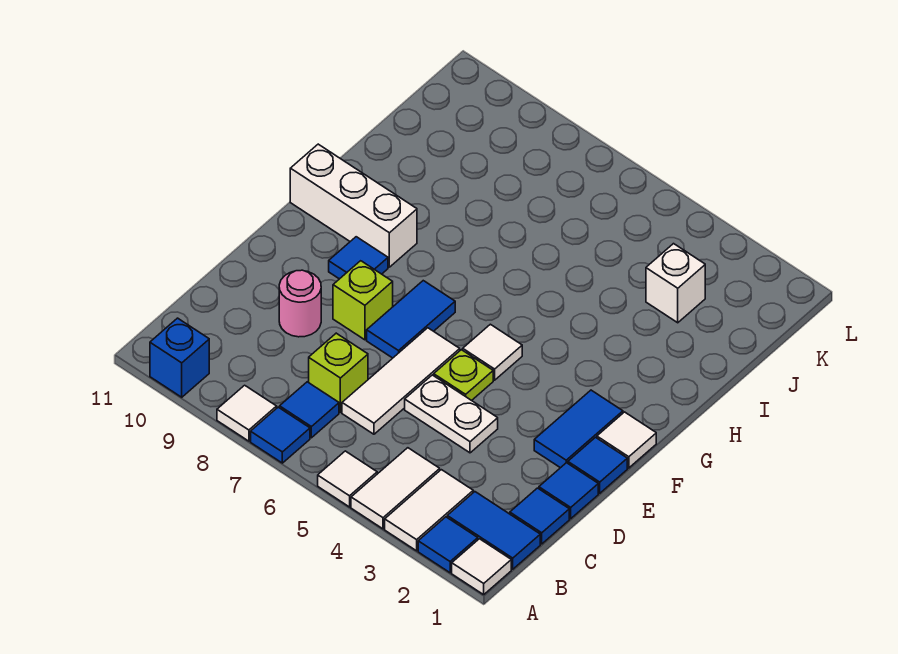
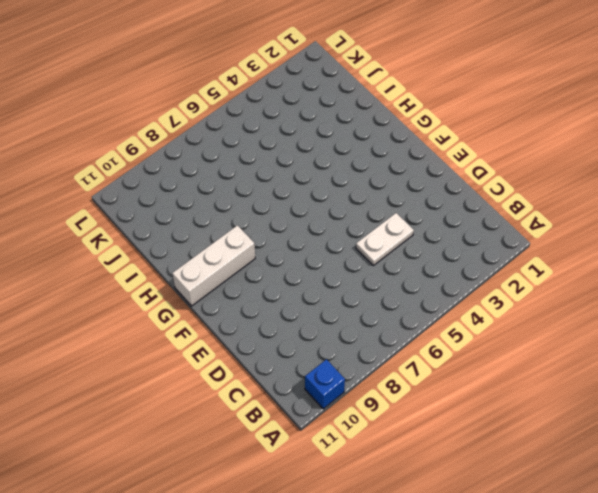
none -> white tile A1 level 1
none -> blue tile A2 level 1
none -> white tile A3:B3 level 1

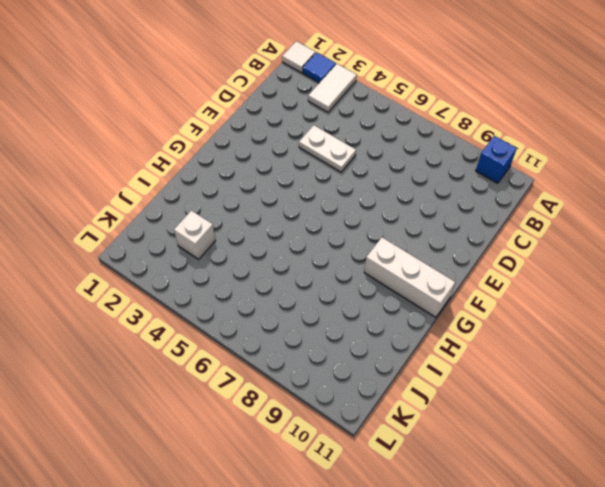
none -> white tile A4:B4 level 1
none -> white tile A5 level 1
none -> blue tile A7 level 1

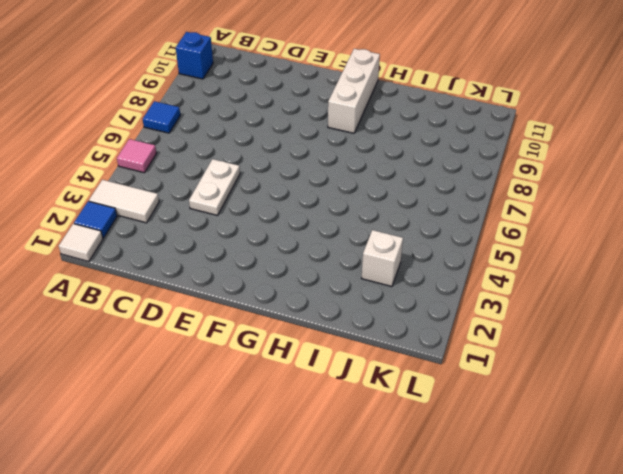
pink tile A5 level 1 -> white tile A5 level 1
none -> white tile A4:B4 level 1
none -> white tile A8 level 1
none -> blue tile B1:B2 level 1

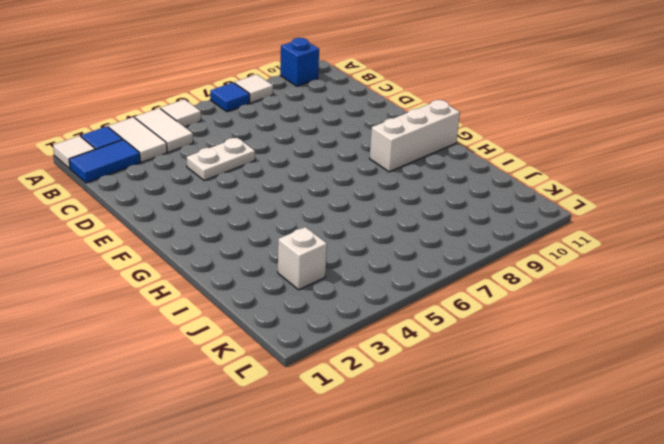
none -> blue tile B7 level 1
none -> blue tile C1 level 1
none -> white tile C6:E6 level 1

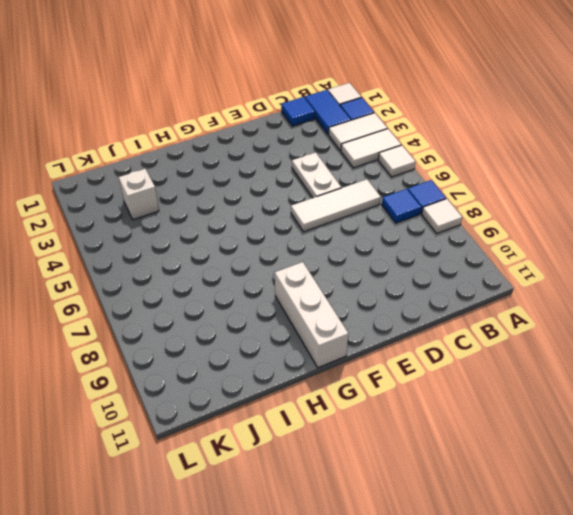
none -> blue brick A10 level 1
none -> lime brick C7 level 1
none -> blue tile D1 level 1

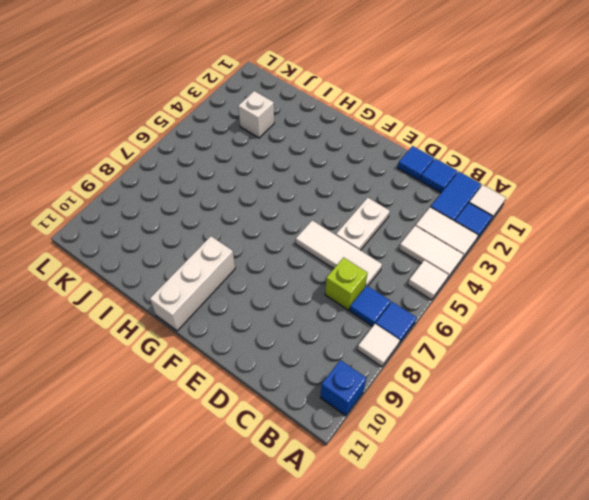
none -> pink round brick D9 level 1
none -> blue tile E1 level 1
none -> blue tile E2:F2 level 1

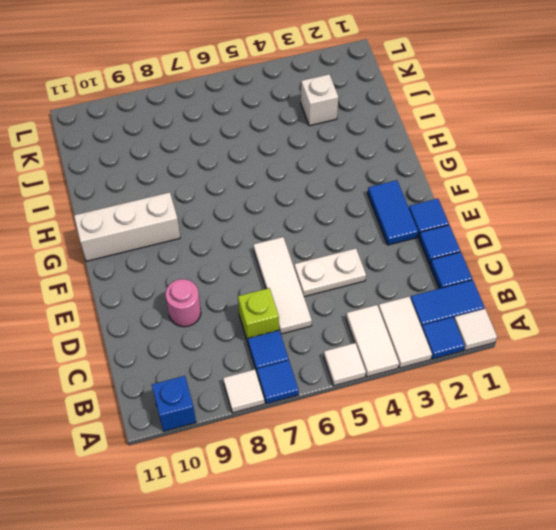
none -> lime plate E5 level 1
none -> blue tile E7:F7 level 1
none -> lime brick E8 level 1

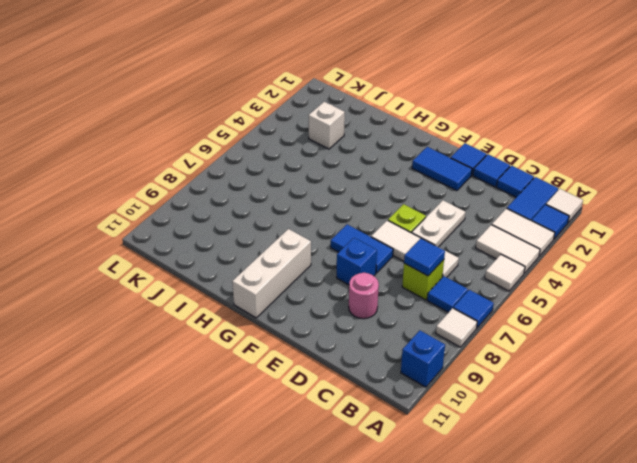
blue tile C7 level 2 -> blue tile F9 level 1
blue brick E8 level 1 -> lime brick E8 level 1
none -> white tile F1 level 1
none -> white tile F5 level 1

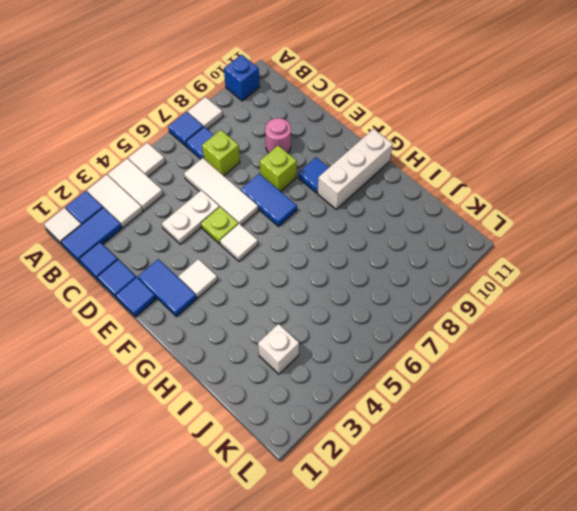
white tile F3 level 1 -> white tile F1 level 1

